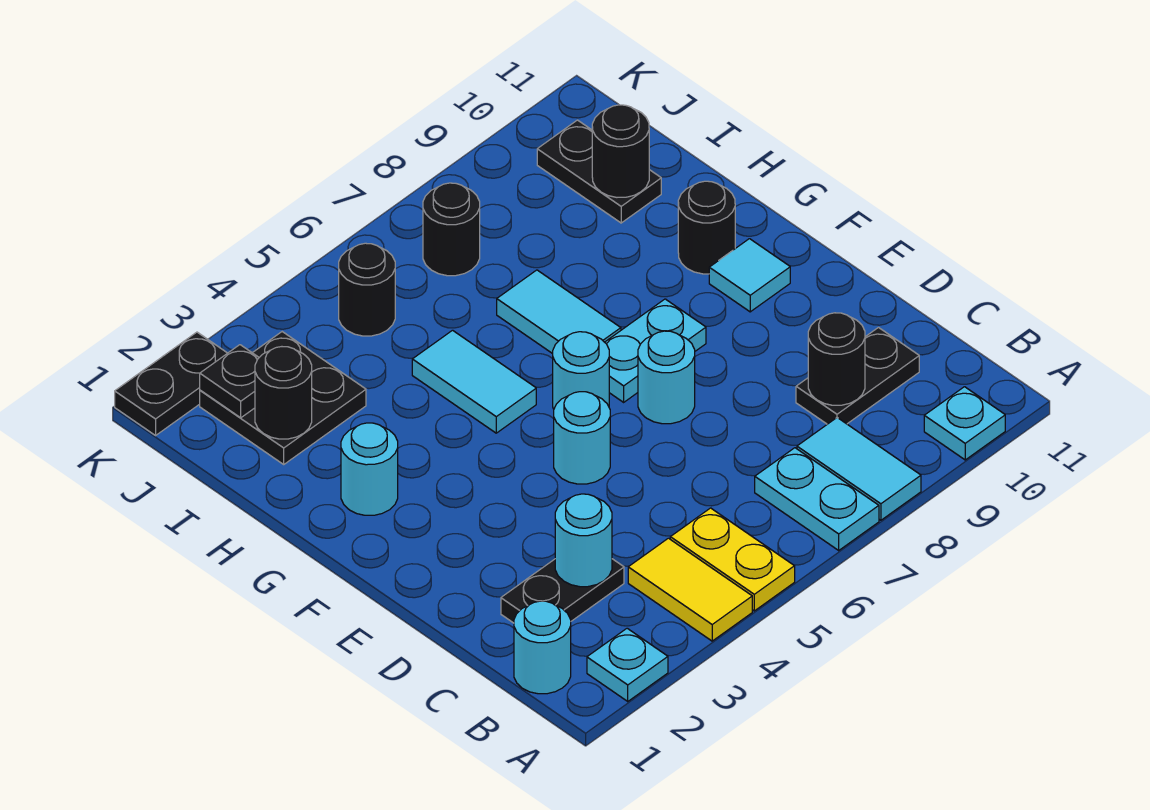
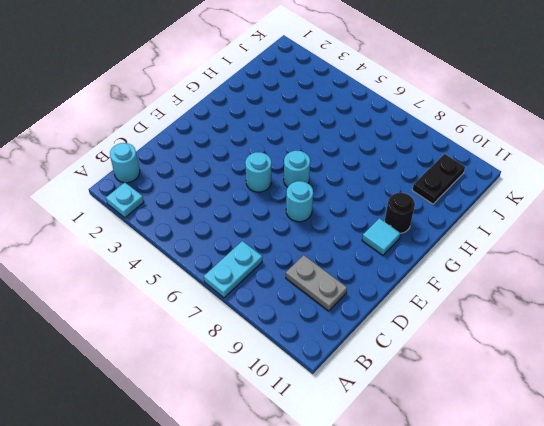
grey plate C9:C10 level 1 -> black plate C9:C10 level 1
none -> yellow tile A4:B4 level 1
none -> yellow plate A5:B5 level 1
none -> cyan tile A8:B8 level 1

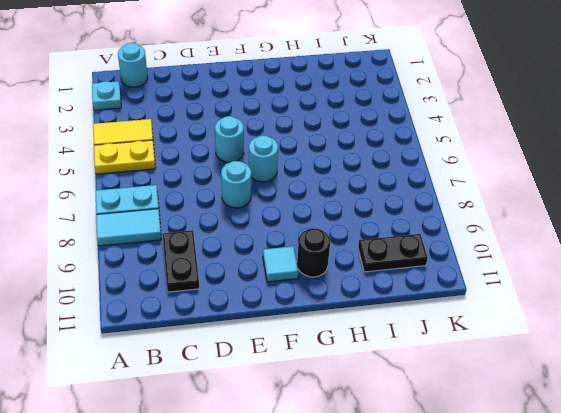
none -> cyan plate A10 level 1
none -> black plate C2:C3 level 1
none -> cyan plate F7:F8 level 1

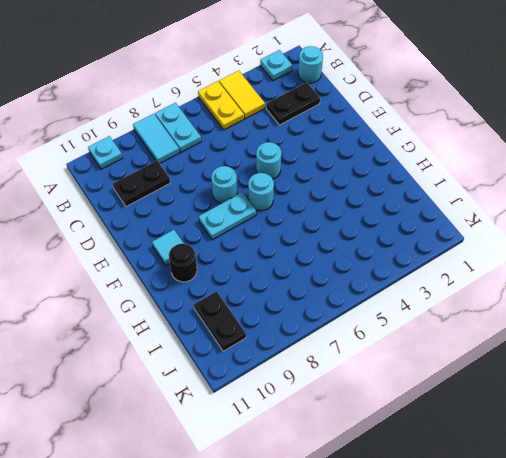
none -> cyan round brick G2 level 1
none -> cyan tile G5:H5 level 1
none -> cyan tile G7:H7 level 1

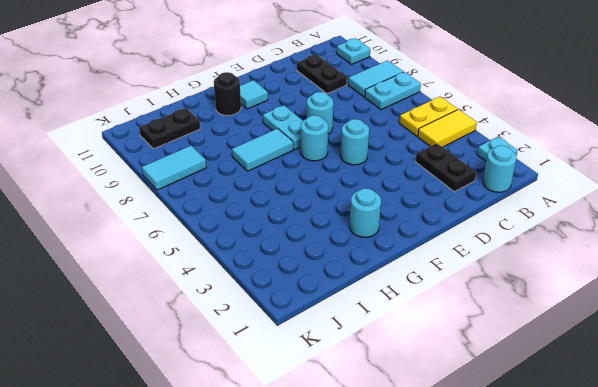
cyan tile J8:K8 level 1 -> cyan tile G5:H5 level 1
none -> black plate I2:J3 level 1
none -> black round brick J5 level 1
none -> black round brick J7 level 1

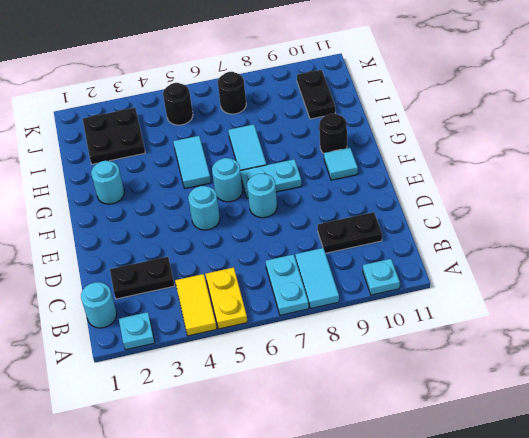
none -> black plate K1:K2 level 1
none -> cyan round brick C3 level 2
none -> black round brick C9 level 2

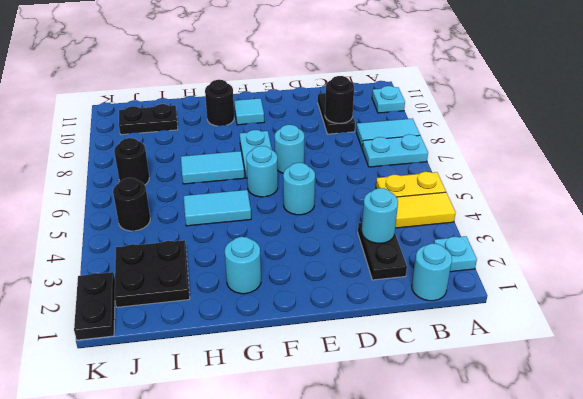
none -> black round brick I2 level 2
none -> black round brick I10 level 2
none -> black plate J2 level 2

